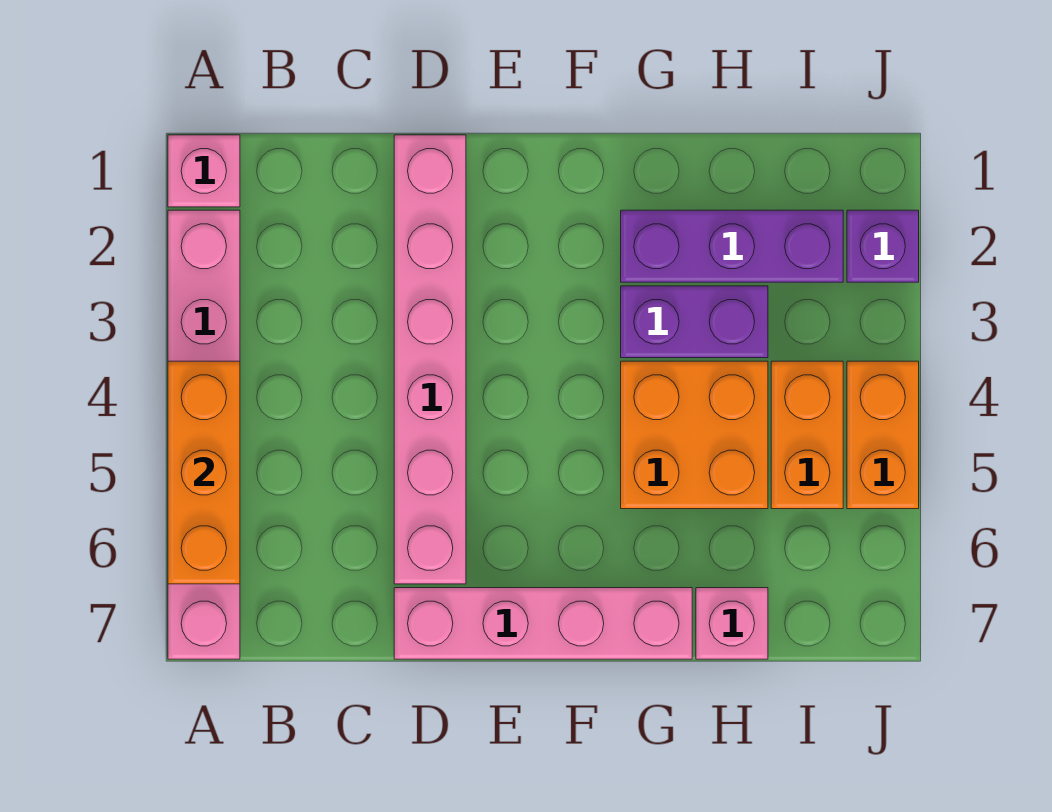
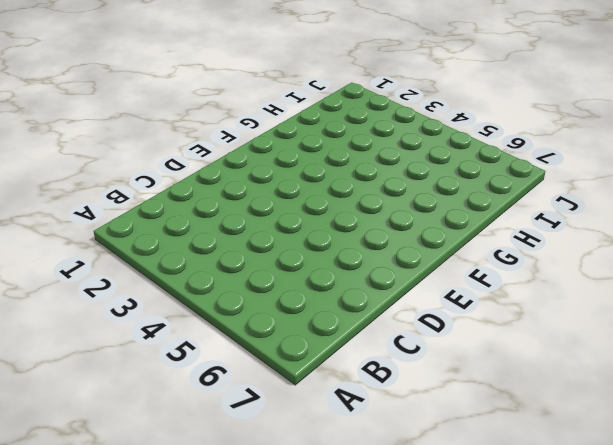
none -> pink brick A1 level 1
none -> pink brick A2:A7 level 1
none -> pink brick D1:D6 level 1

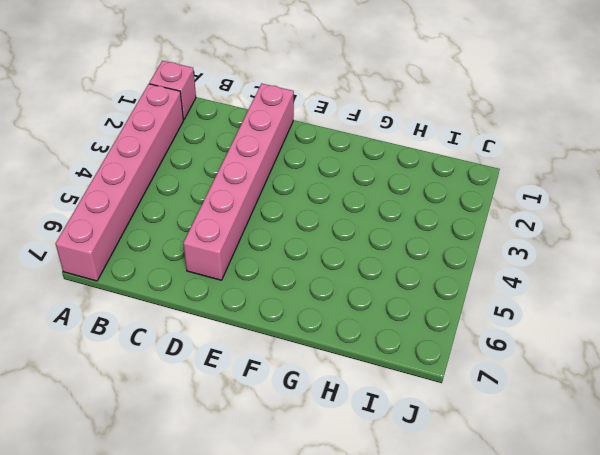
none -> pink brick D7:G7 level 1
none -> purple brick G2:I2 level 1
none -> purple brick G3:H3 level 1

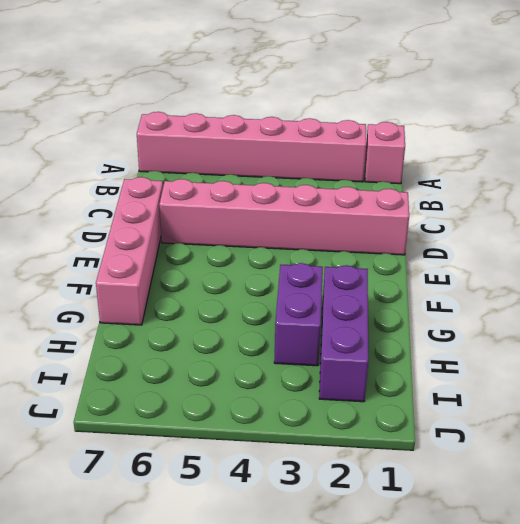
none -> orange brick G4:H5 level 1
none -> pink brick H7 level 1
none -> orange brick I4:I5 level 1

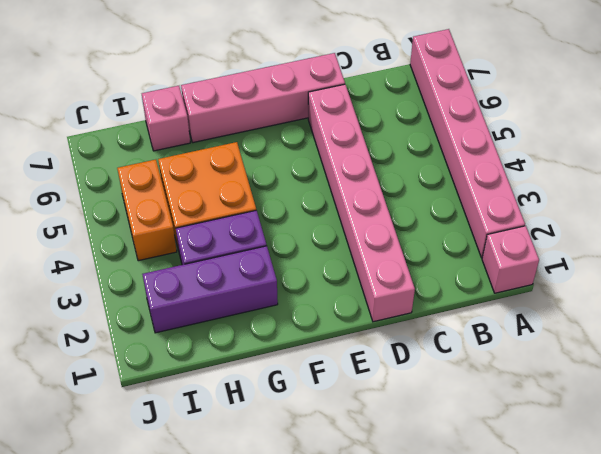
none -> purple brick J2 level 1
none -> orange brick J4:J5 level 1
none -> orange brick A4:A6 level 2

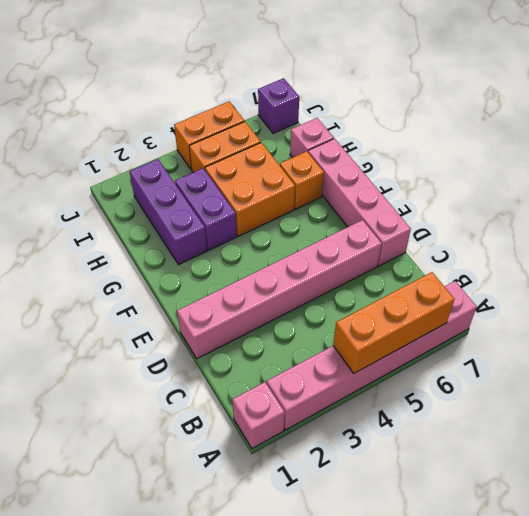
orange brick G6 level 1 -> none
purple brick J7 level 1 -> purple brick J2 level 1

